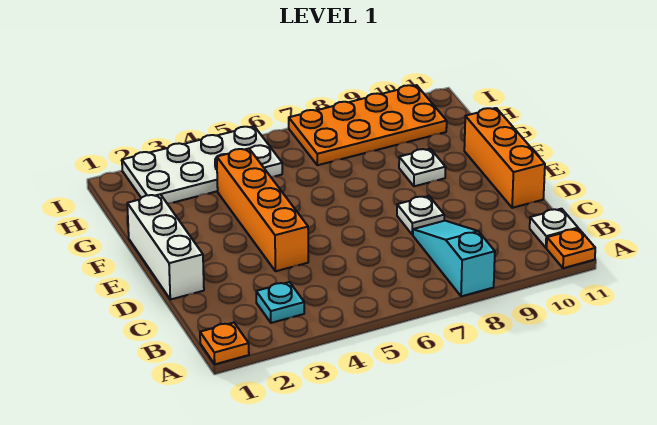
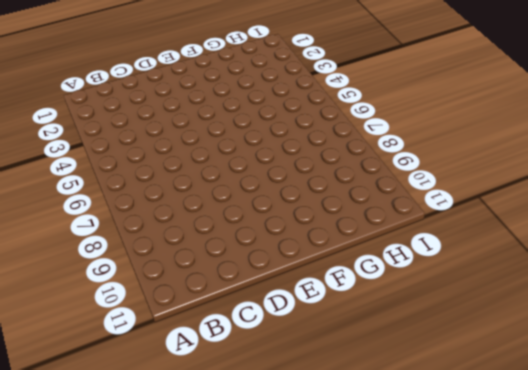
none -> orange plate A1 level 1
none -> cyan slope A8:C8 level 1 top A
none -> orange plate A11 level 1

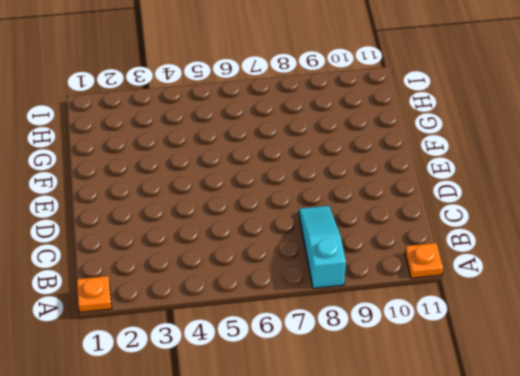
none -> cyan plate B3 level 1
none -> white plate B11 level 1
none -> white brick D1:F1 level 1

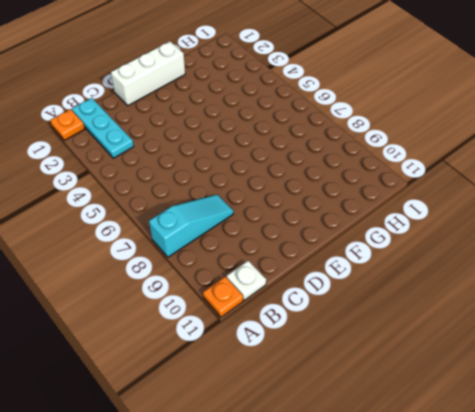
cyan plate B1:B3 level 1 -> cyan plate B3 level 1
none -> orange brick D4:G4 level 1
none -> white plate D8 level 1
none -> orange brick D11:F11 level 1

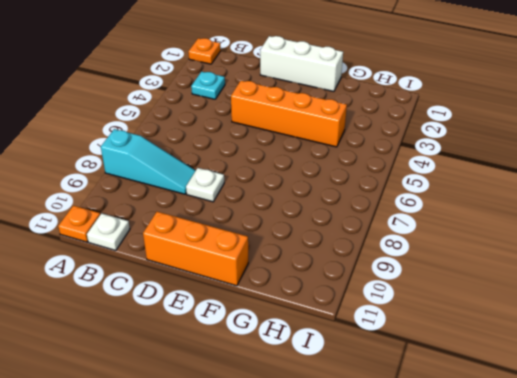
none -> white plate F9 level 1
none -> white plate H2:I5 level 1
none -> orange plate H7:I10 level 1

